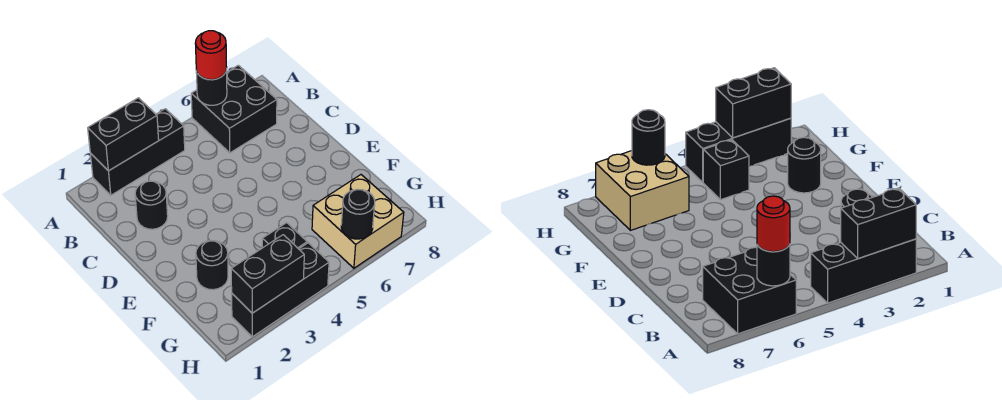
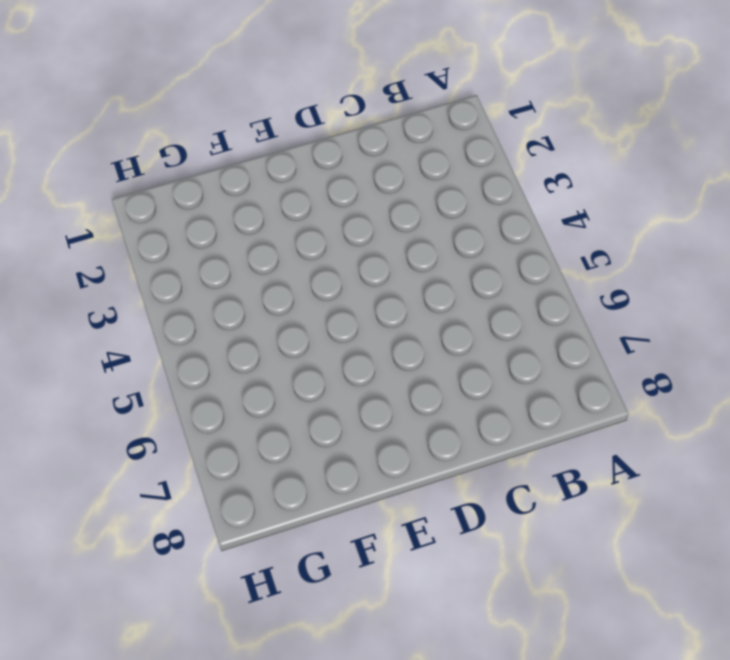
none -> black brick A2:A4 level 1
none -> black brick A6:B7 level 1
none -> black round brick C2 level 1

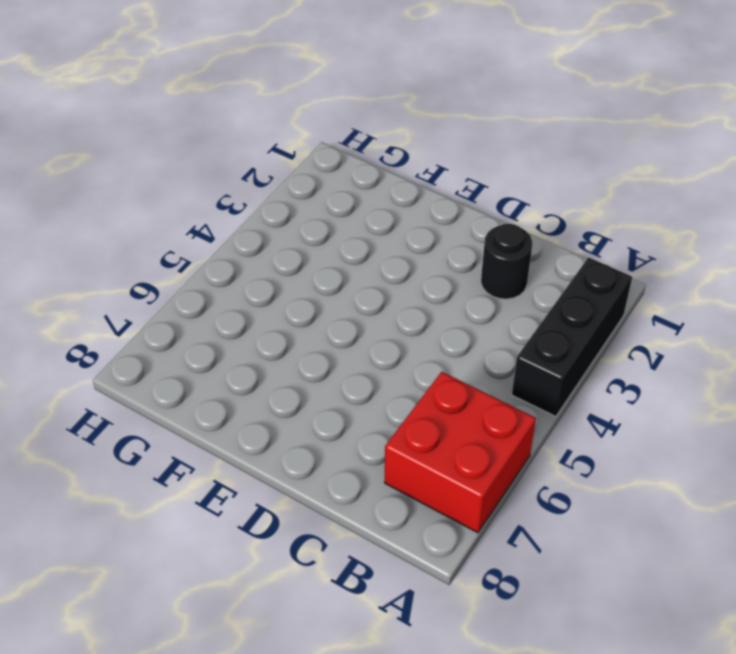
red brick A6:B7 level 1 -> black brick A6:B7 level 1
none -> black round brick F2 level 1
none -> black brick G4 level 1
none -> tan brick G6:H7 level 1

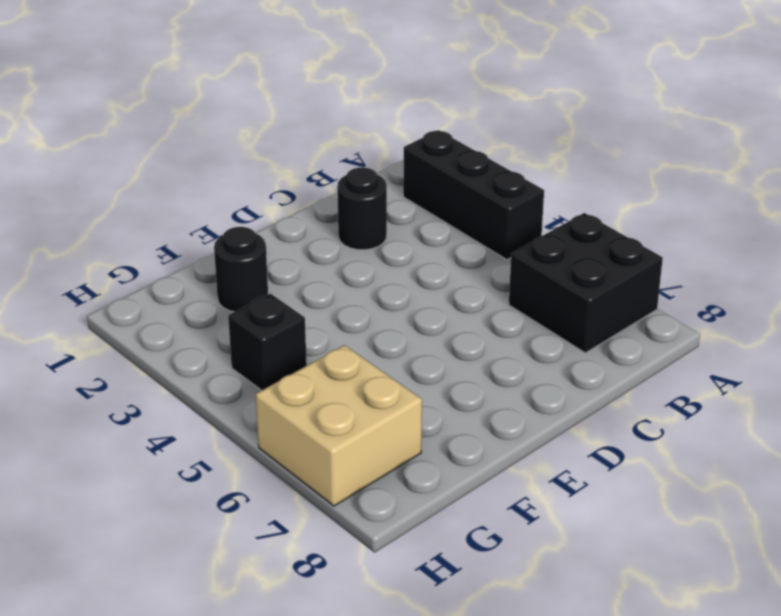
none -> black brick H2:H4 level 1
none -> black brick A2:A3 level 2
none -> black round brick A6 level 2

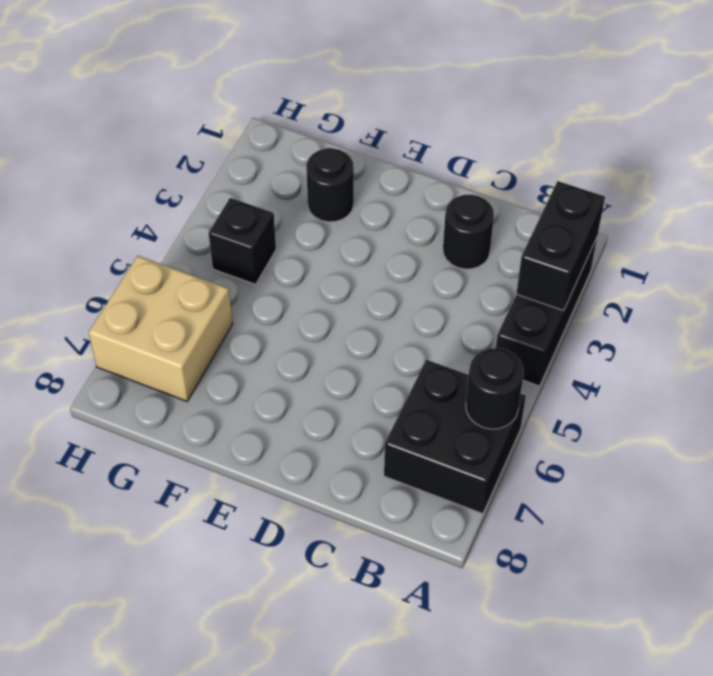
none -> black brick H2:H4 level 1
none -> black brick H2:H3 level 2
none -> black round brick H6 level 2

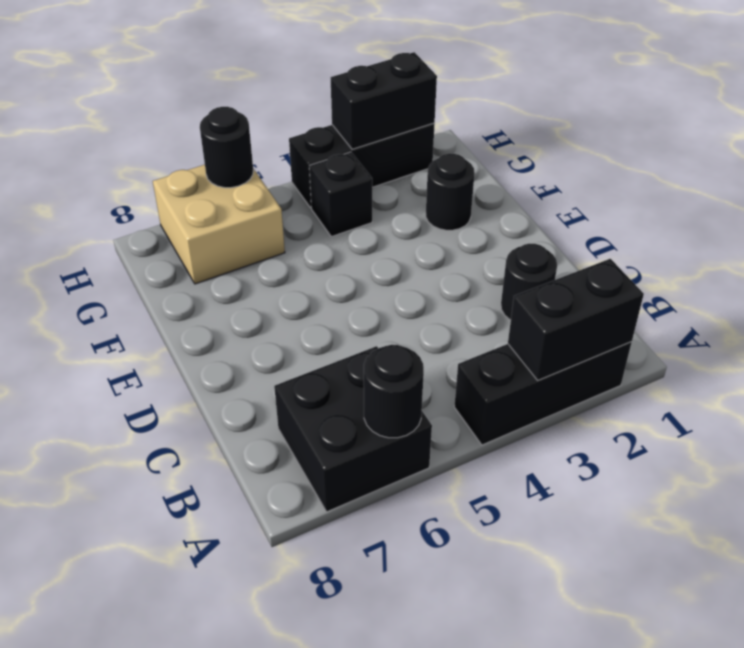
none -> red round brick A6 level 3

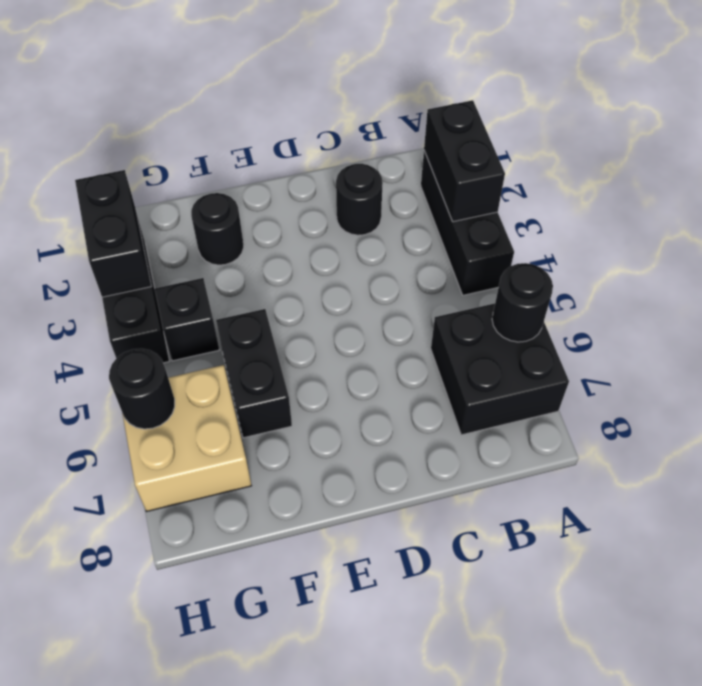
black brick F5:F6 level 1 -> none
none -> red round brick A6 level 3

